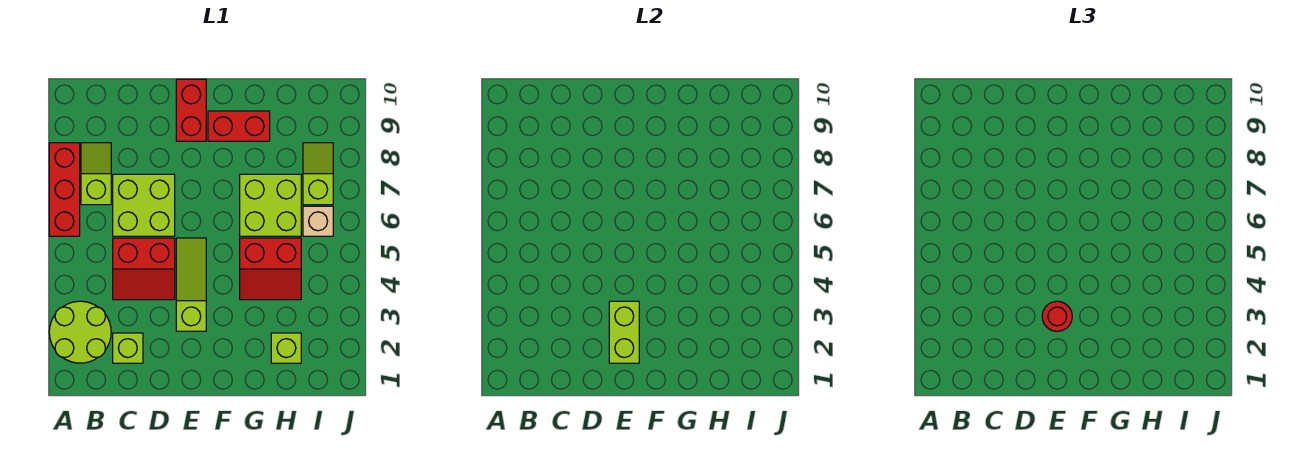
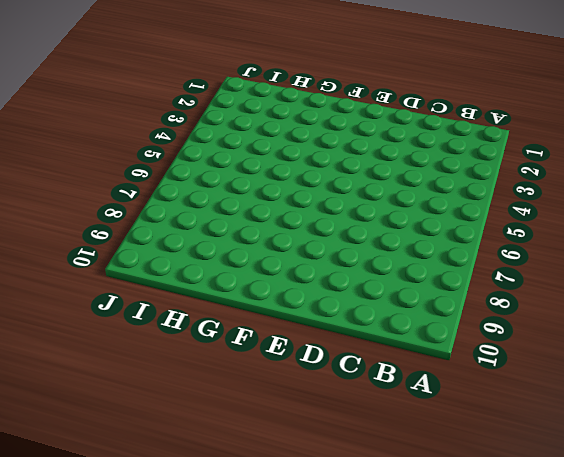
none -> lime round brick A2:B3 level 1
none -> red brick A6:A8 level 1
none -> lime slope B7:B8 level 1 top 7

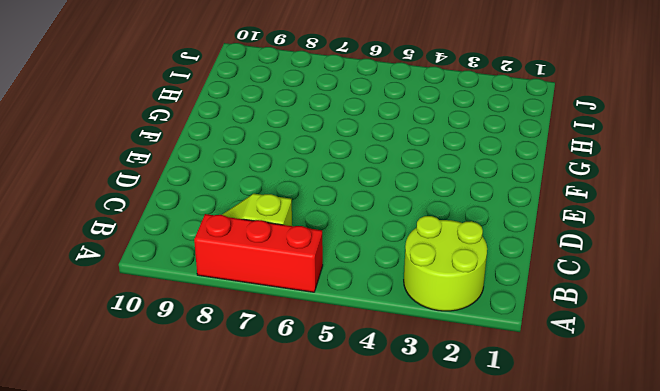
none -> lime brick C2 level 1
none -> red slope C4:D5 level 1 top 5
none -> lime brick C6:D7 level 1

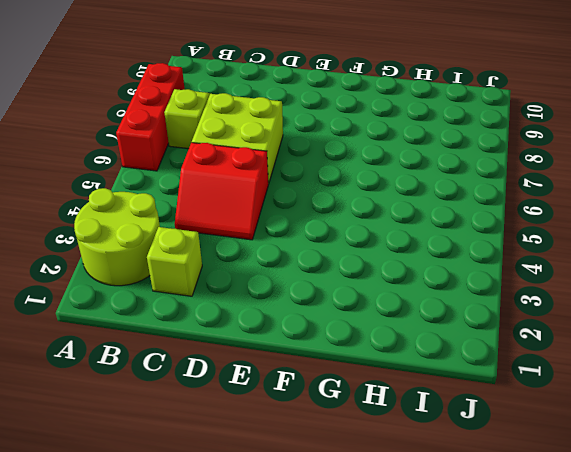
none -> lime slope E3:E5 level 1 top 3
none -> red brick E9:E10 level 1
none -> red brick F9:G9 level 1

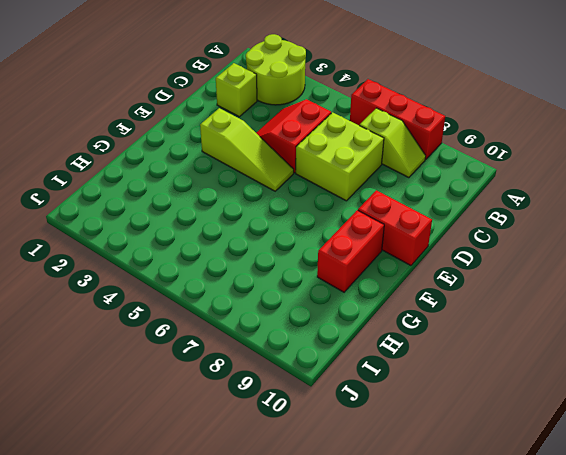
none -> red slope G4:H5 level 1 top 5
none -> lime brick G6:H7 level 1
none -> lime brick H2 level 1

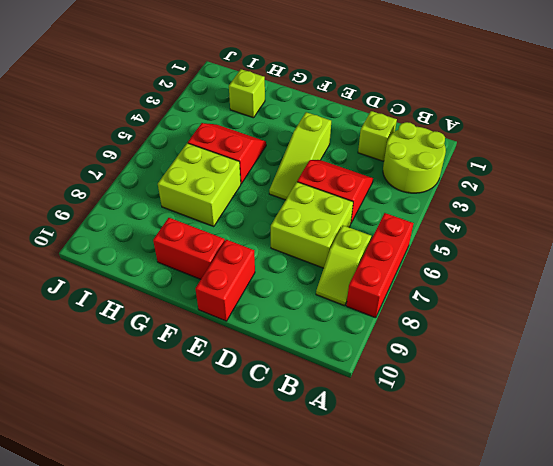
none -> tan brick I6 level 1
none -> lime slope I7:I8 level 1 top 7
none -> lime brick E2:E3 level 2

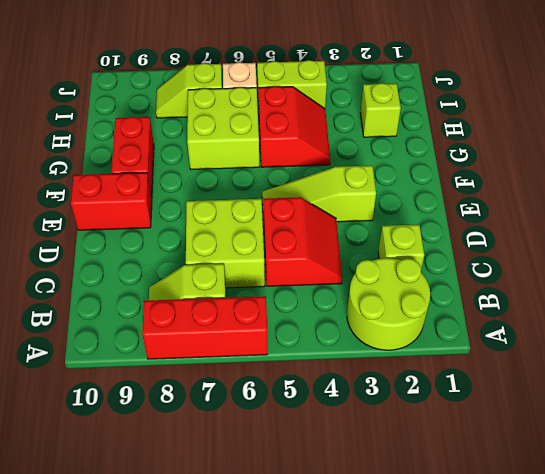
lime brick I4:I5 level 1 -> lime brick E2:E3 level 2
none -> red round brick E3 level 3

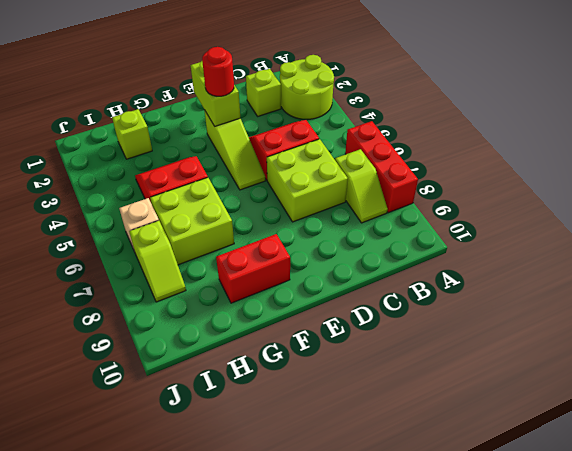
none -> red brick E9:E10 level 1

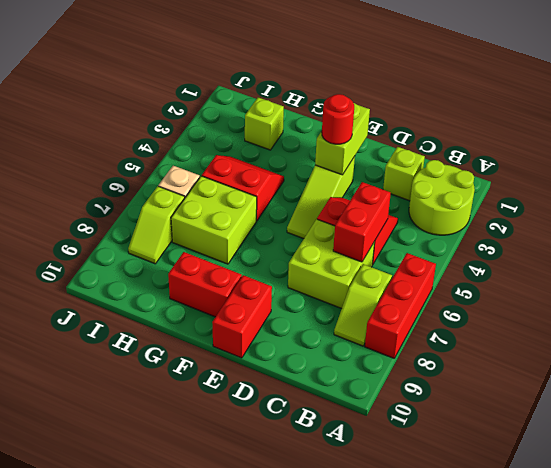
red brick C5:C6 level 2 -> none

